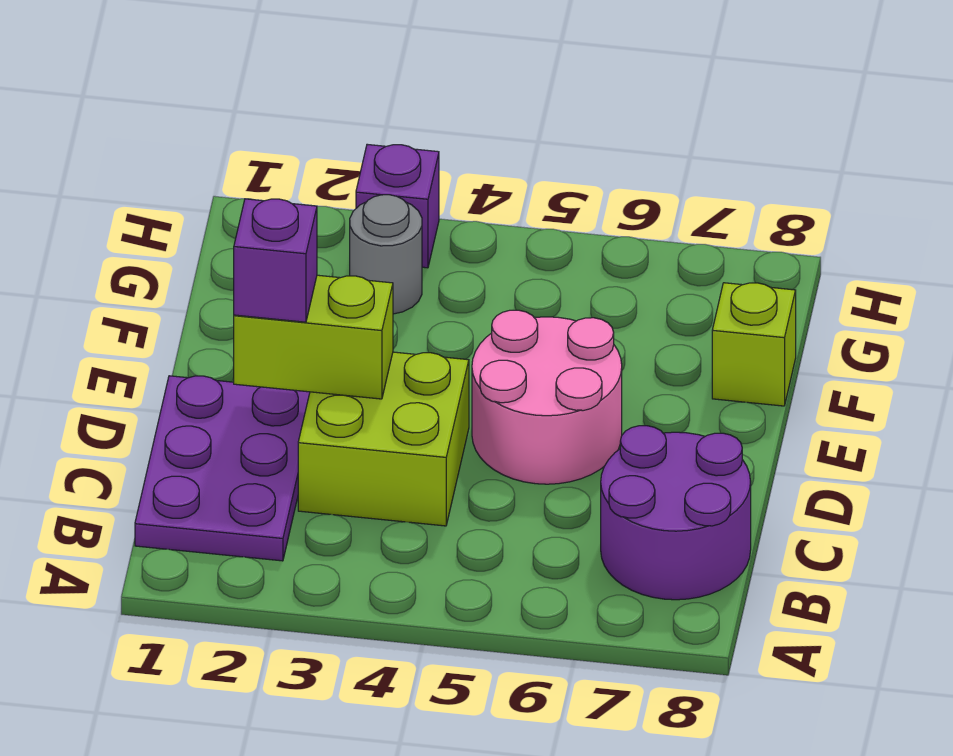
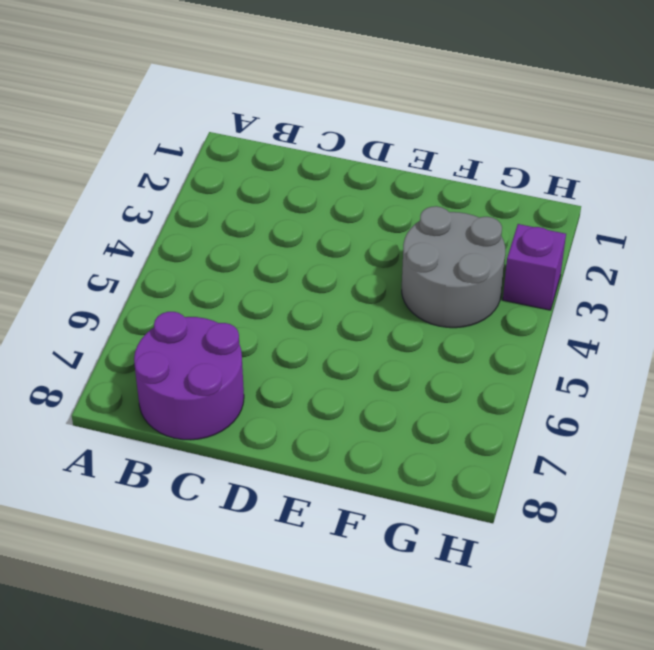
grey round brick F3:G4 level 1 -> grey round brick G3 level 1
none -> purple plate B1:D2 level 1
none -> lime brick C3:D4 level 1

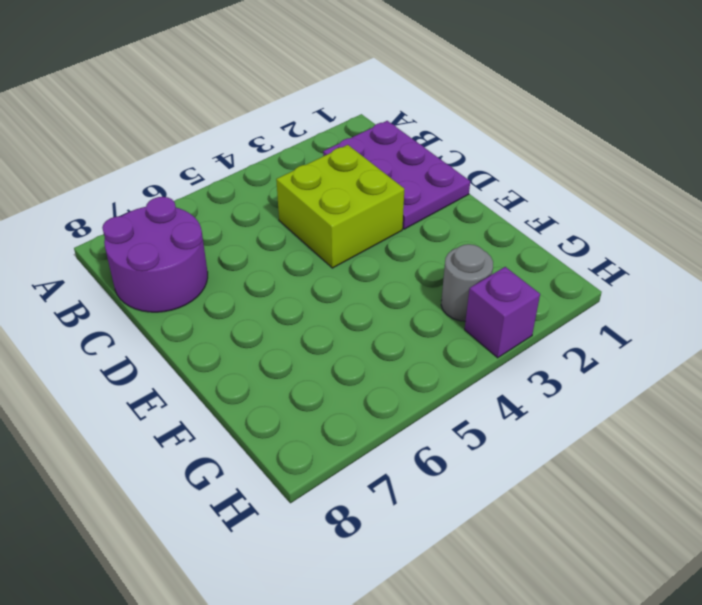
none -> pink round brick D5:E6 level 1
none -> lime brick F8 level 1

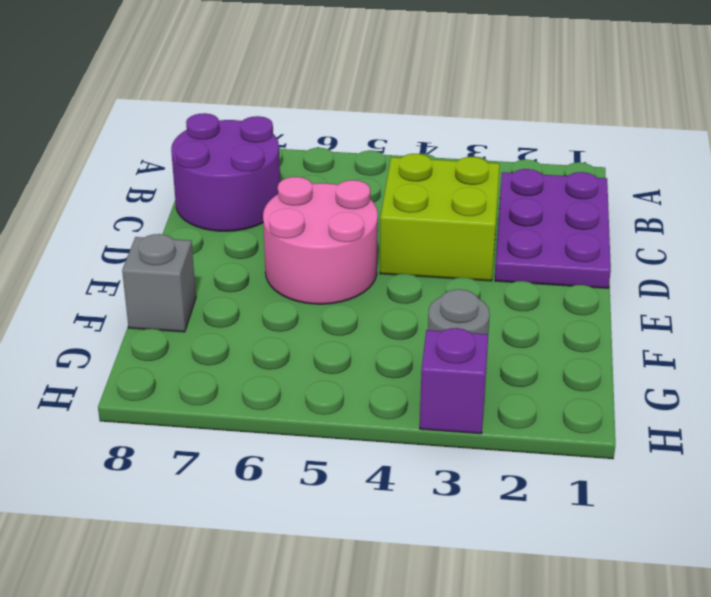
grey brick F8 level 1 -> lime brick F8 level 1
none -> lime brick D2:D3 level 2
none -> purple brick D2 level 3

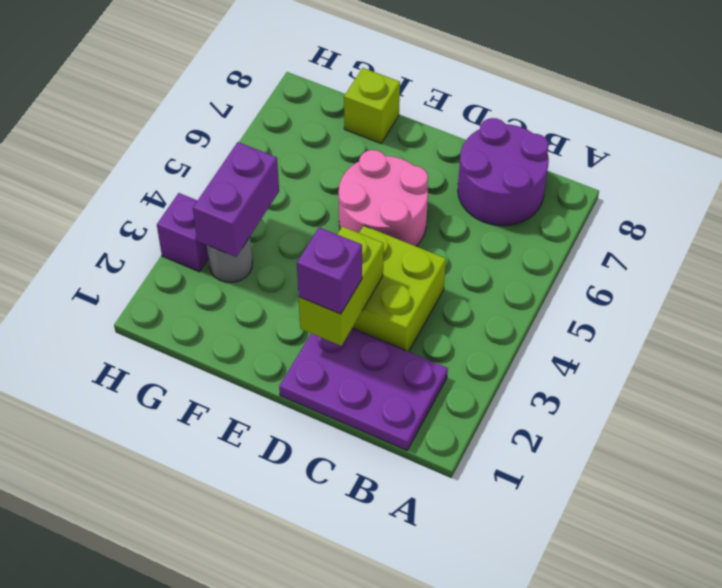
purple brick G3:G4 level 2 -> none

